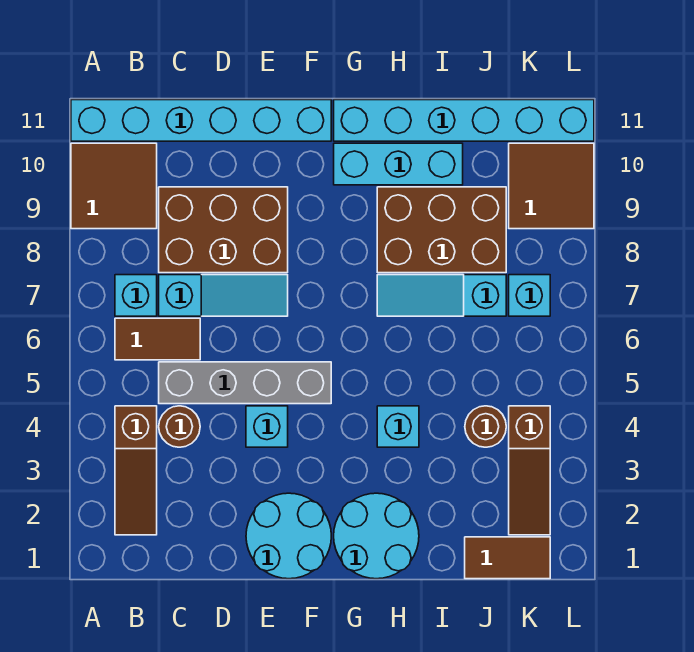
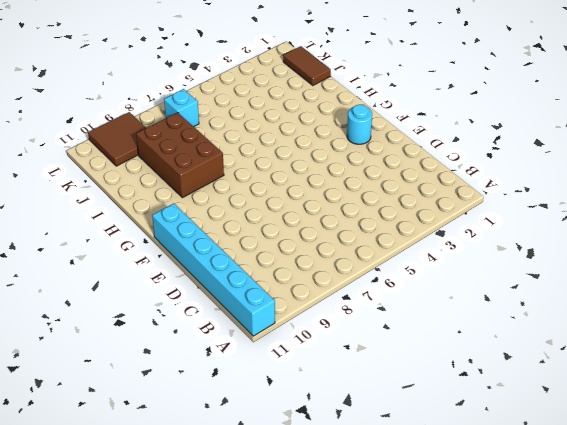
cyan round brick F2 level 1 -> cyan round brick E1:F2 level 1
none -> brown tile A9:B10 level 1
none -> brown slope B2:B4 level 1 top 4
none -> brown tile B6:C6 level 1

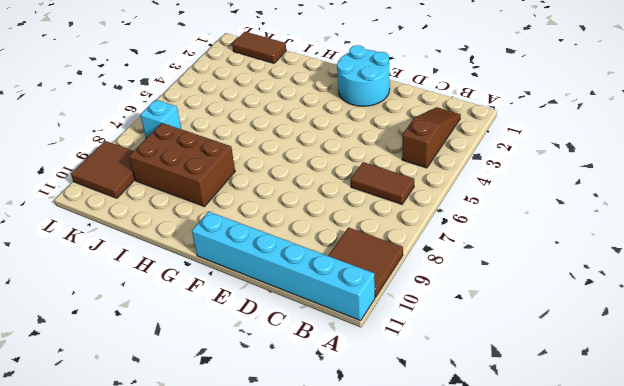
none -> cyan brick B7 level 1
none -> brown round brick C4 level 1
none -> grey brick C5:F5 level 1

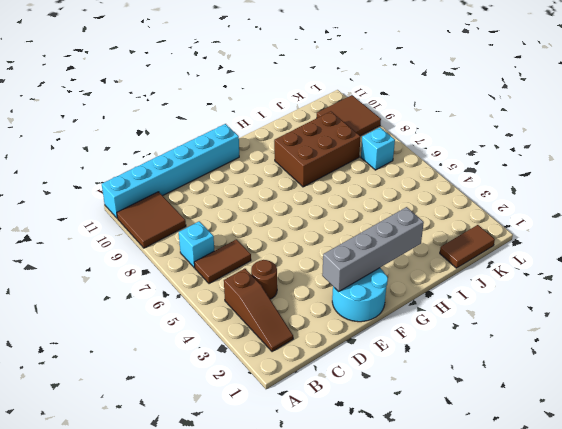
grey brick E2:H2 level 2 -> grey brick C5:F5 level 1
none -> cyan slope C7:E7 level 1 top C
none -> brown brick C8:E9 level 1
none -> cyan brick E4 level 1

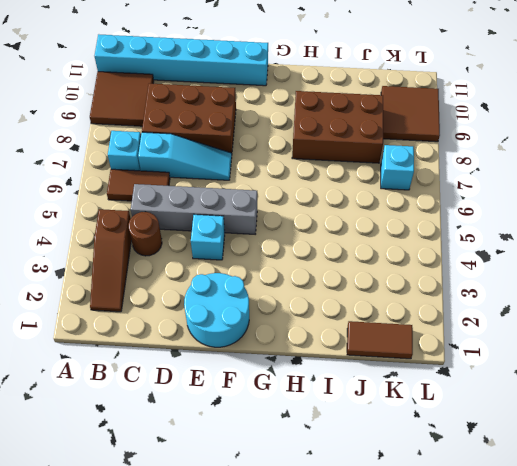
none -> cyan round brick G1:H2 level 1
none -> cyan brick G10:I10 level 1
none -> cyan brick G11:L11 level 1

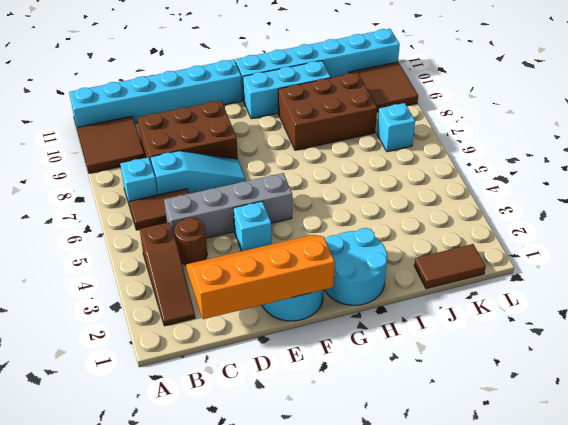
orange slope C1:F2 level 2 top 1 -> none
none -> cyan brick H4 level 1
none -> cyan slope H7:J7 level 1 top J
none -> brown round brick J4 level 1

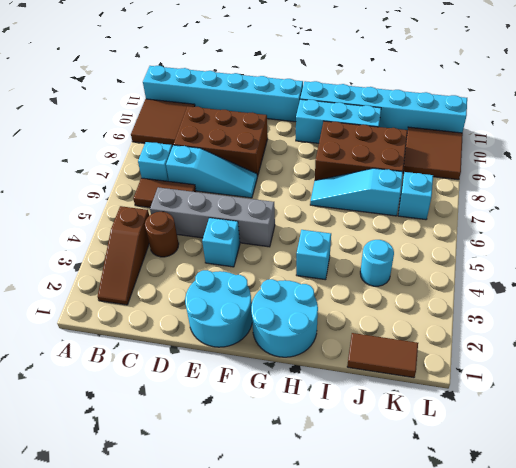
cyan round brick J4 level 1 -> brown round brick J4 level 1
none -> brown slope K2:K4 level 1 top 4

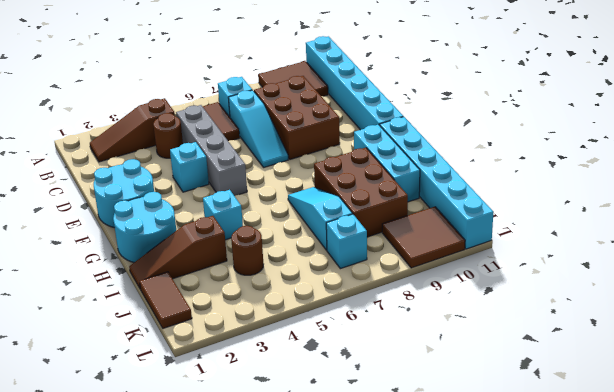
brown slope I1:I3 level 1 top 3 -> brown slope K2:K4 level 1 top 4

